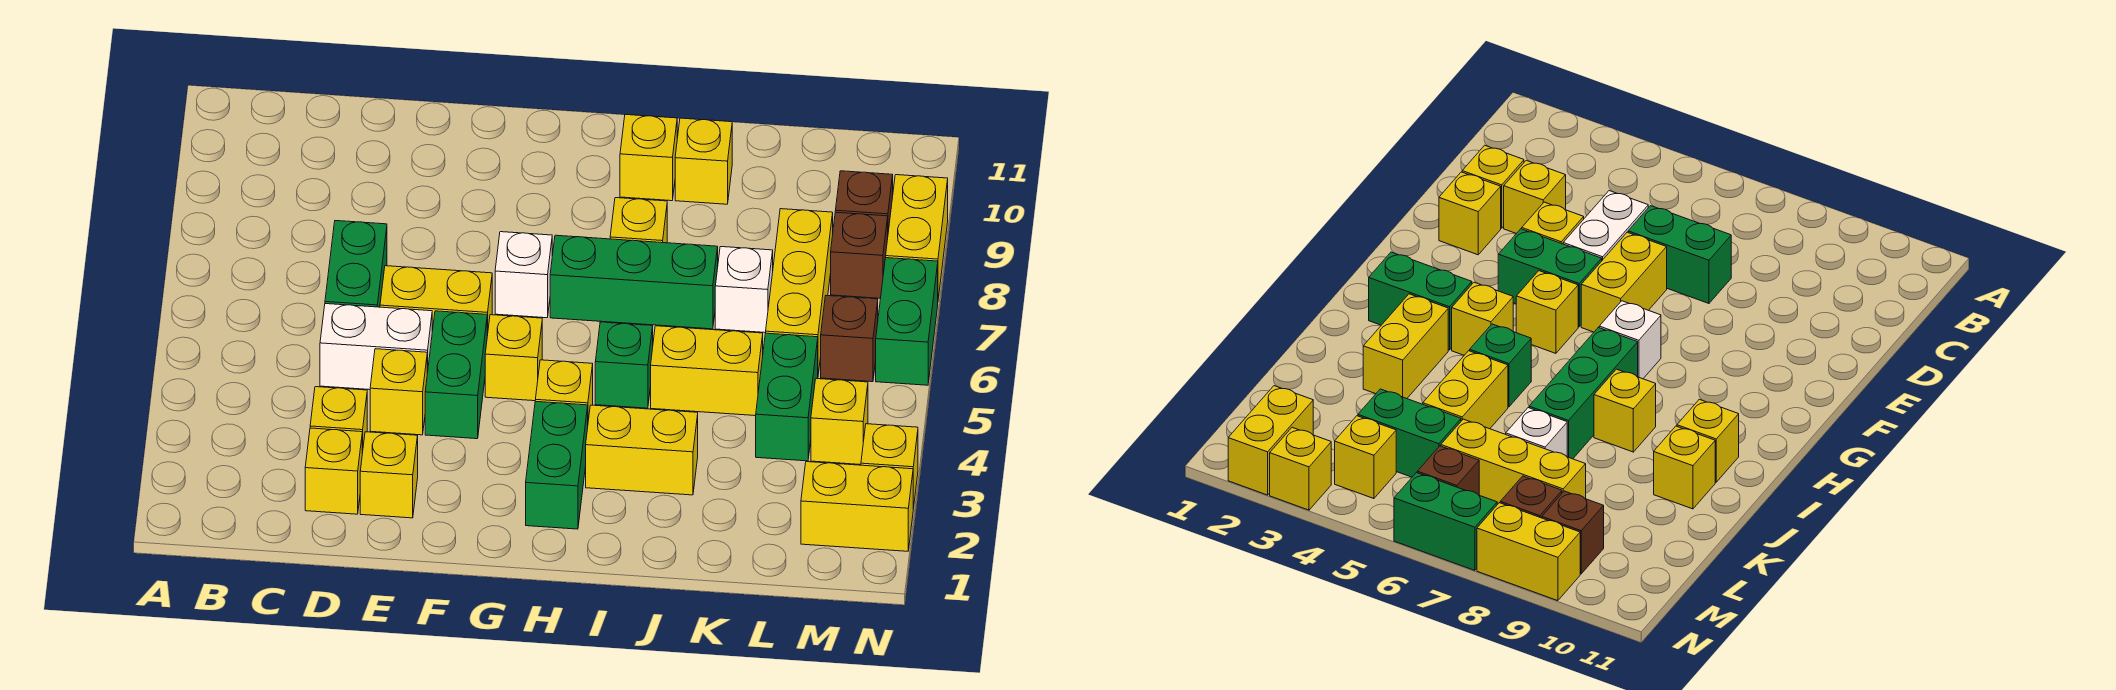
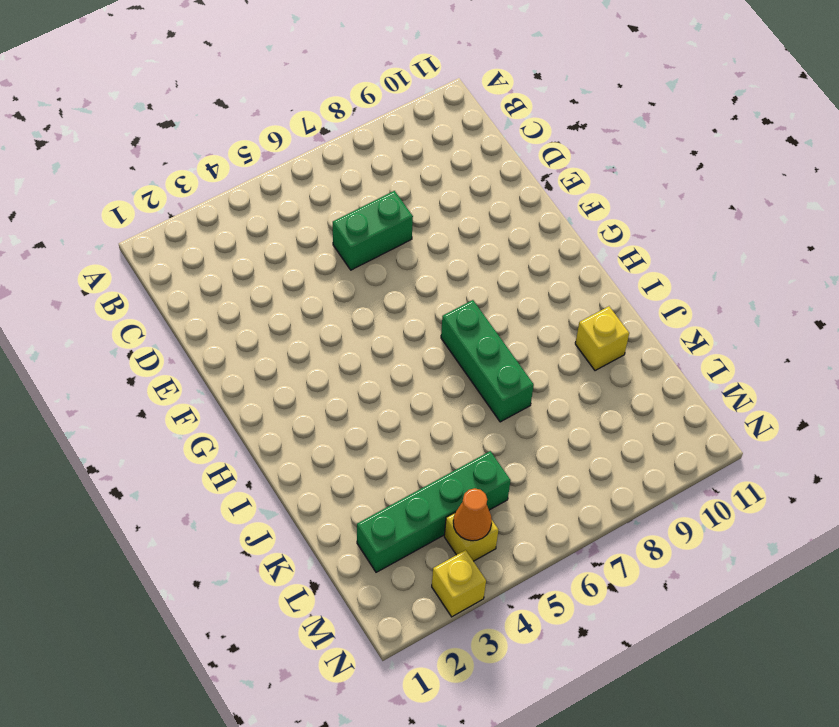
green brick L2:L5 level 1 -> green brick L4:L5 level 1
orange cone M4 level 2 -> none
none -> yellow brick D2 level 1
none -> yellow brick D3 level 1
none -> white brick D5:E5 level 1
none -> yellow brick E2 level 1

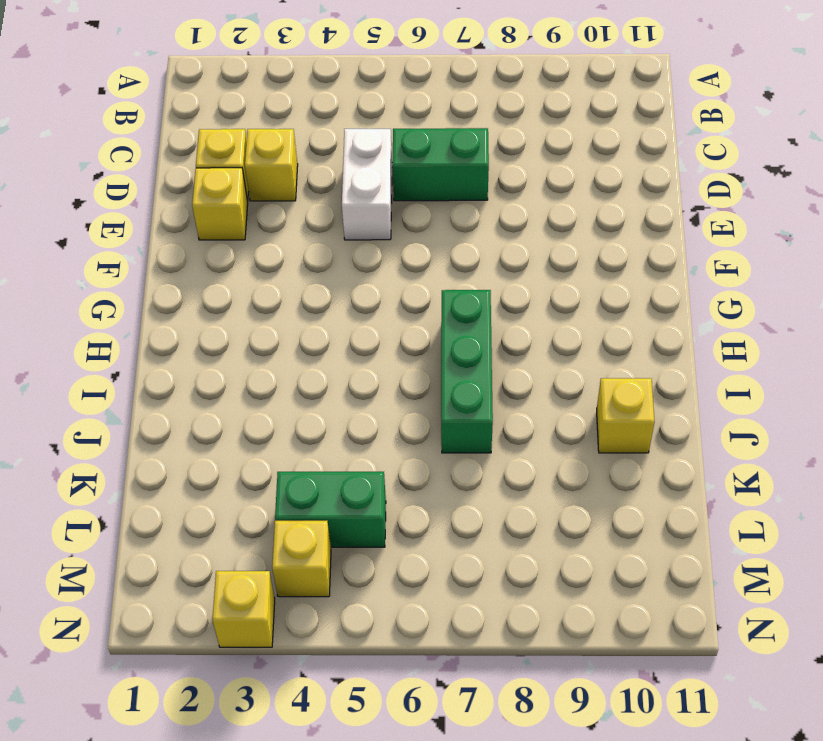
none -> yellow brick E4 level 1
none -> yellow brick E6:F6 level 1
none -> green brick F4:F5 level 1
none -> yellow brick G5 level 1

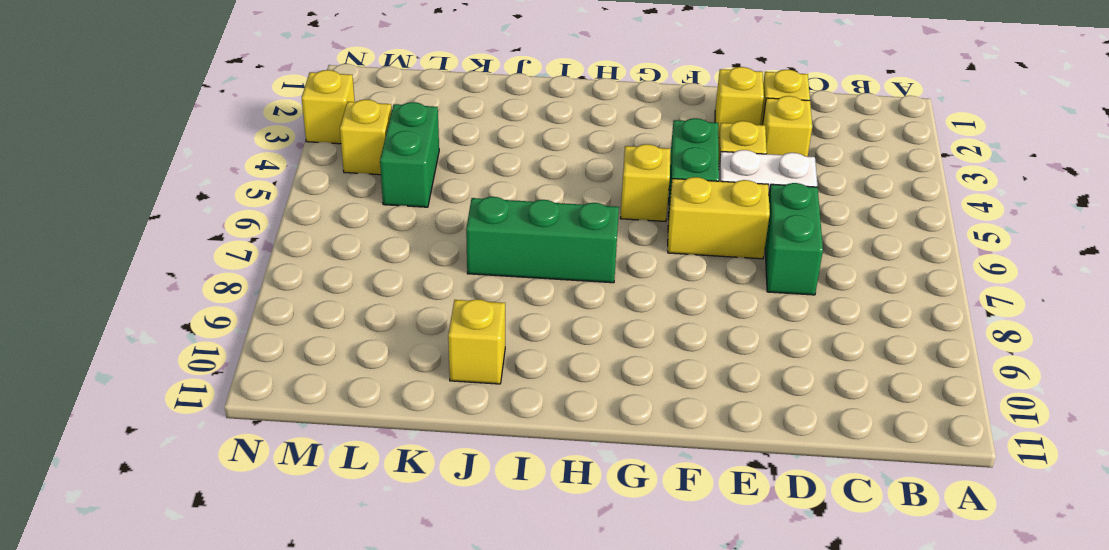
none -> white brick G7 level 1
none -> green brick H2:H3 level 1
none -> yellow brick H4 level 1
none -> yellow brick I3:J3 level 1

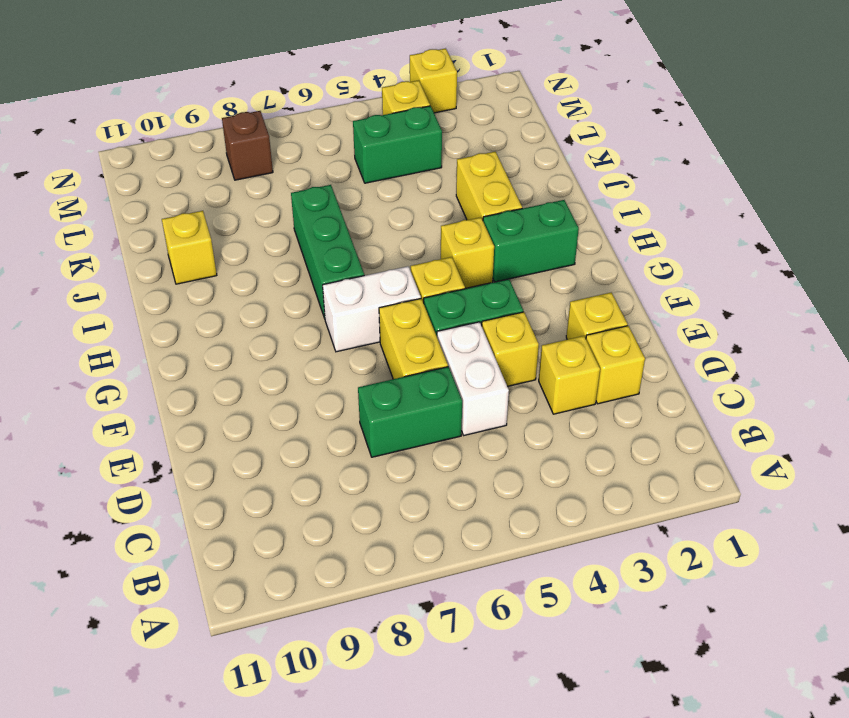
white brick G6:G7 level 1 -> white brick G7 level 1
none -> green brick I5 level 1
none -> yellow brick I8 level 1
none -> yellow brick I10 level 1
none -> yellow brick J5:K5 level 1

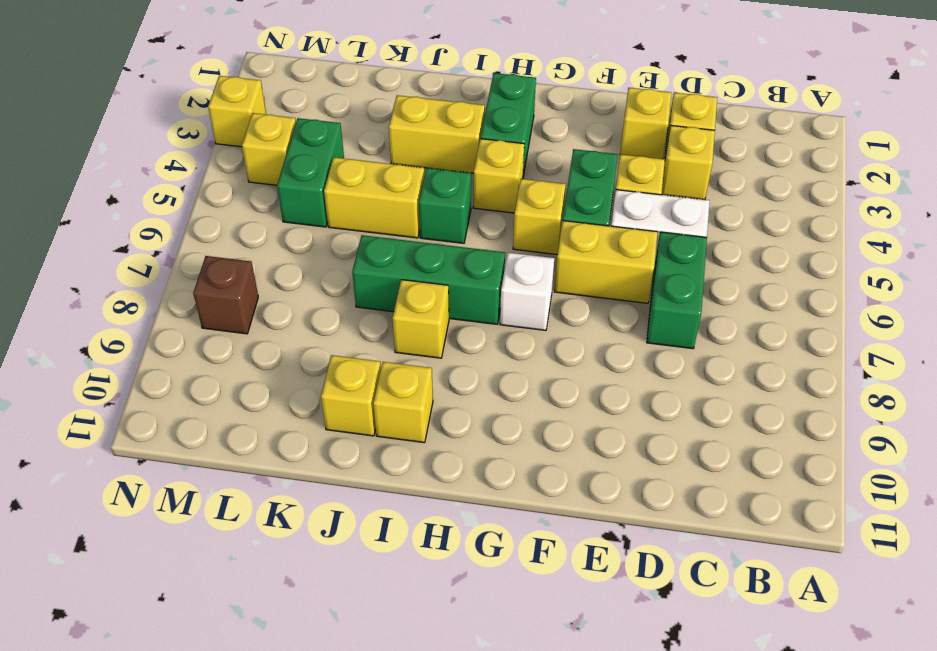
none -> white brick K7 level 1
none -> yellow brick L6:L8 level 1
none -> yellow brick M2:N2 level 1
none -> brown brick M6 level 1

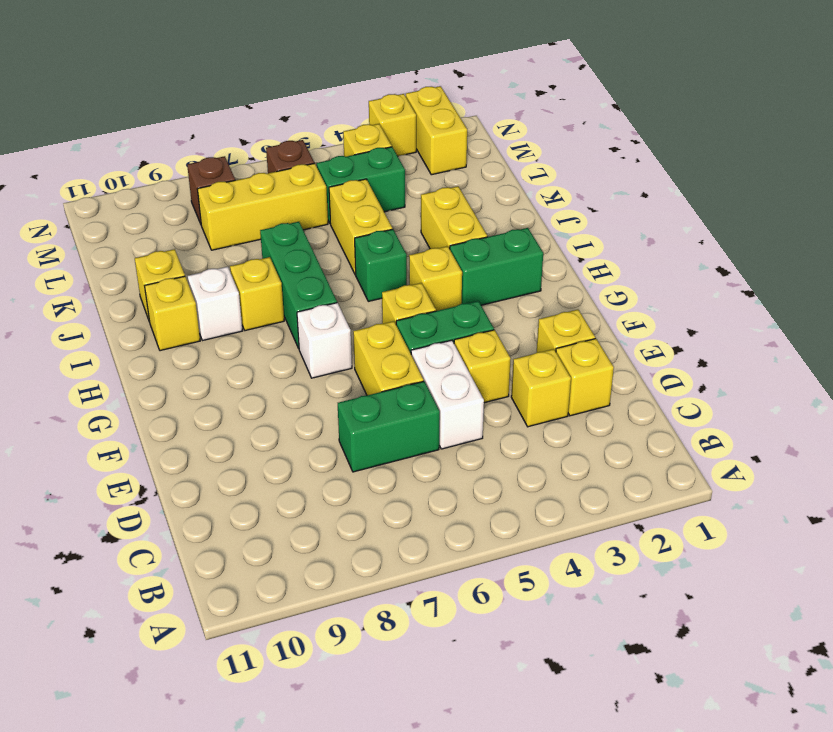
white brick I9 level 1 -> white brick K7 level 1
none -> brown brick M9 level 1
none -> green brick N6:N7 level 1
none -> yellow brick N8:N9 level 1

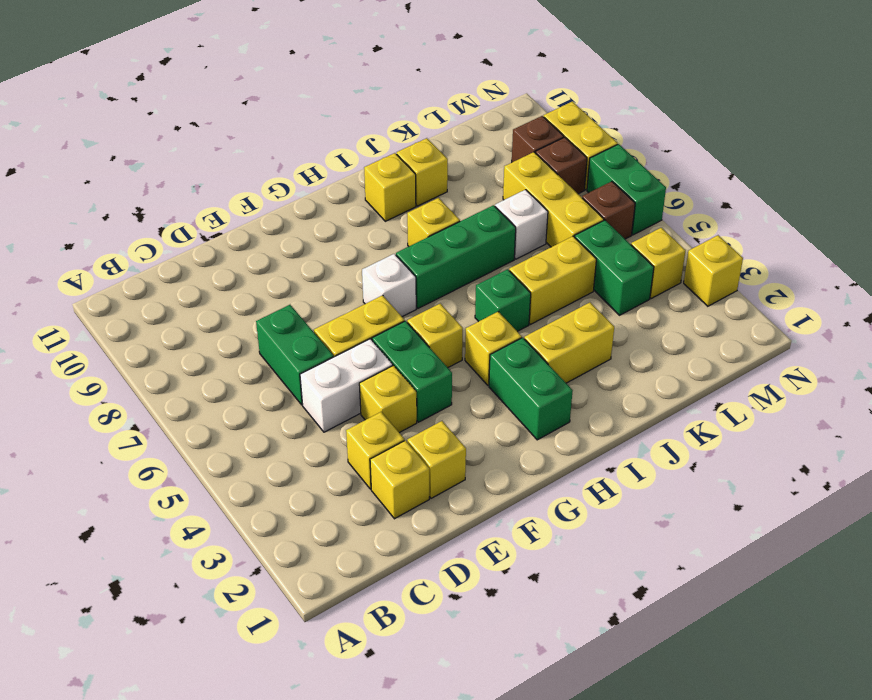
none -> yellow brick M2:N2 level 1

